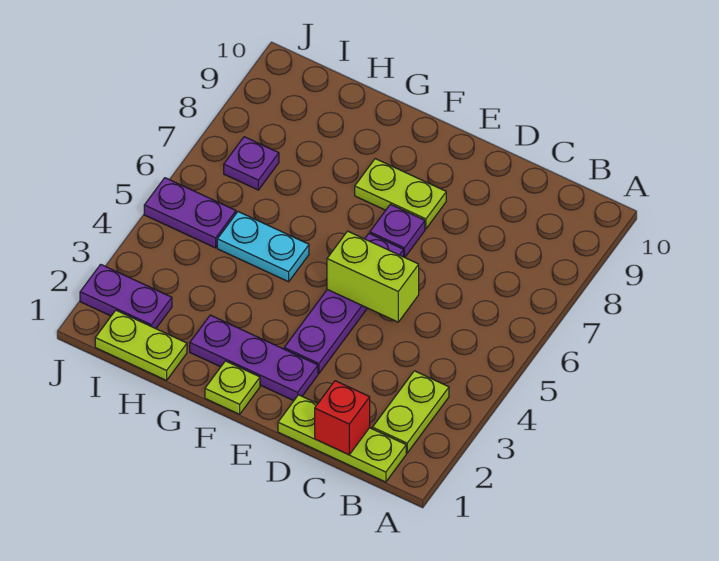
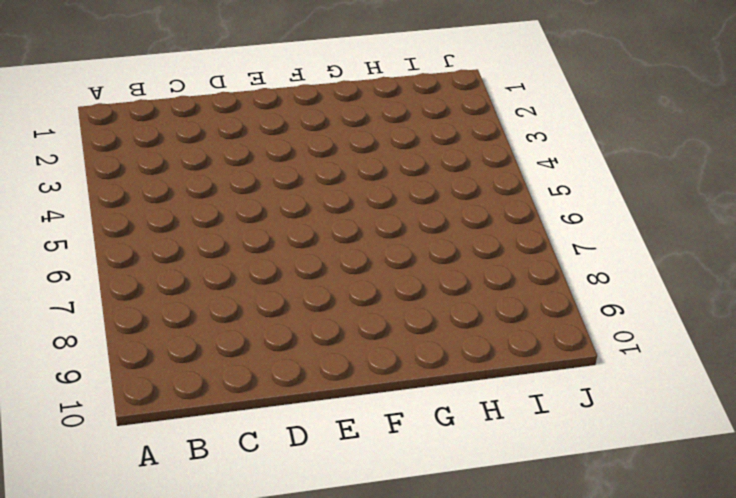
none -> lime plate B1:D1 level 1
none -> lime plate B2:B3 level 1
none -> purple plate E2:G2 level 1

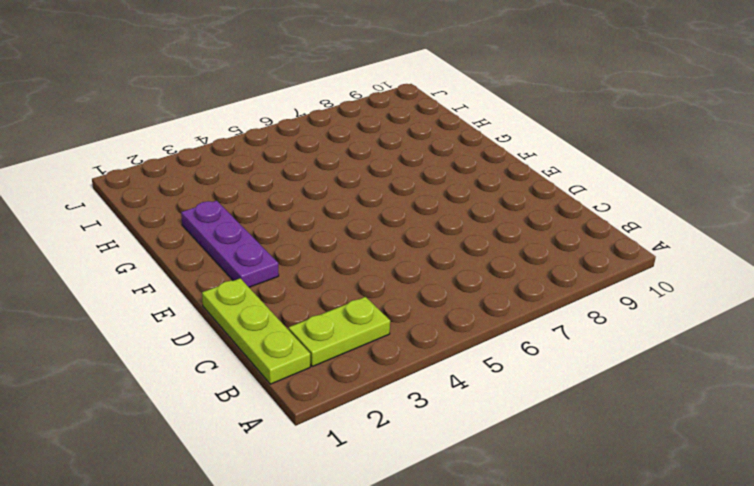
none -> purple plate E3:E6 level 1
none -> purple plate E7 level 1
none -> lime plate E8:F8 level 1

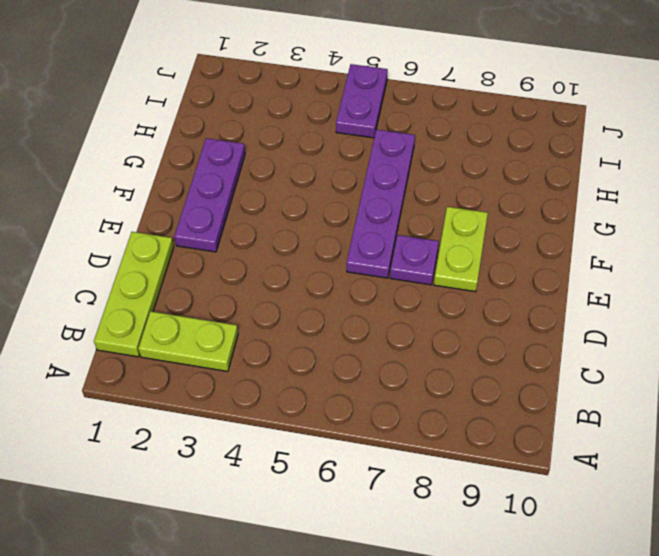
purple plate E6:H6 level 1 -> purple plate E3:E6 level 1
none -> lime plate F1 level 1
none -> cyan plate G5:H5 level 1
none -> lime plate H1:I1 level 1

